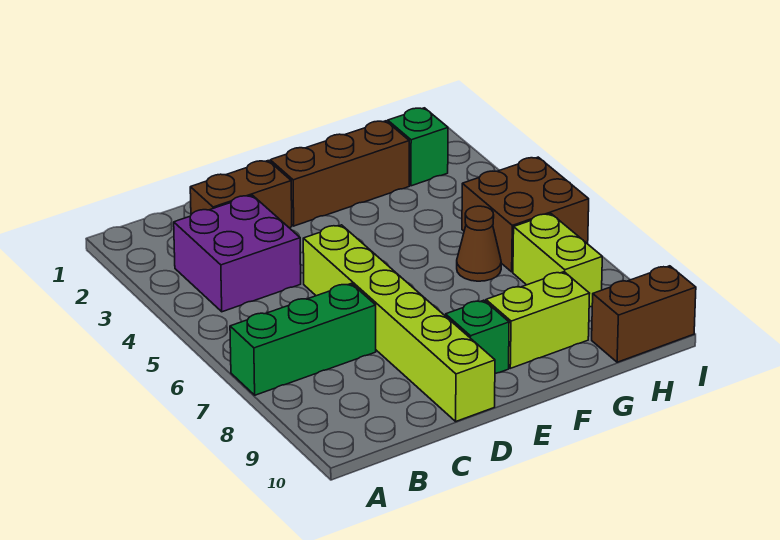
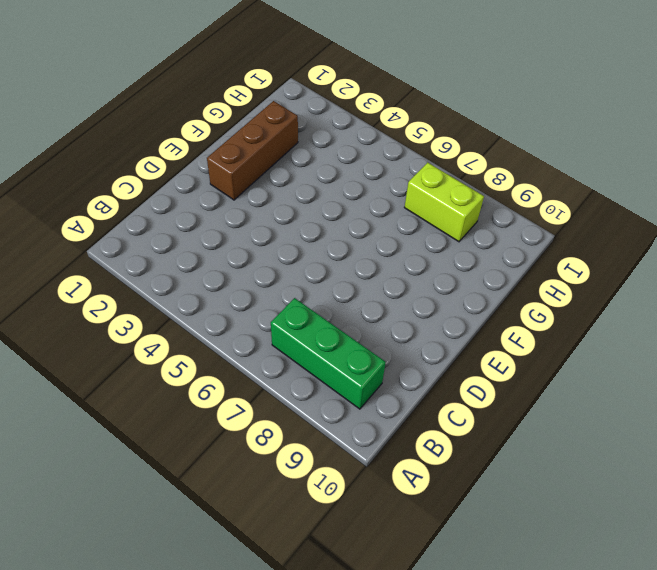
green brick B7:B9 level 1 -> green brick A7:C7 level 1
none -> purple brick B3:C4 level 1
none -> brown brick C2:D2 level 1
none -> lime brick D5:D10 level 1

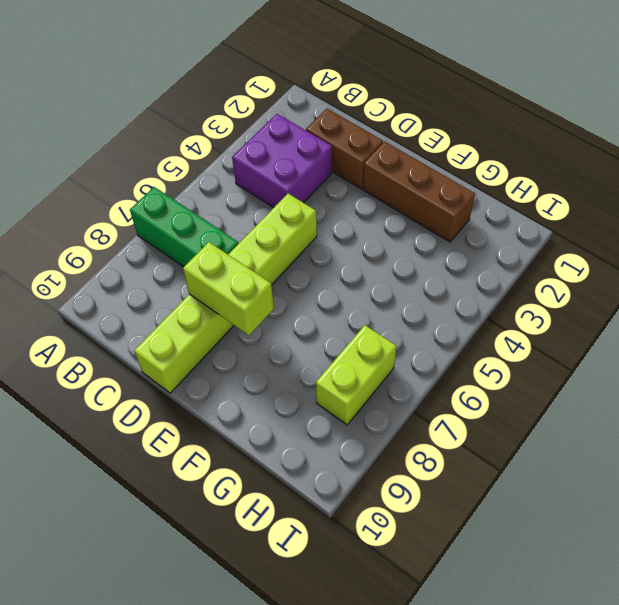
lime brick D8:E8 level 2 -> lime brick F9:G9 level 1
none -> green brick E9 level 1
none -> brown cone G6 level 1
none -> green brick H2 level 1

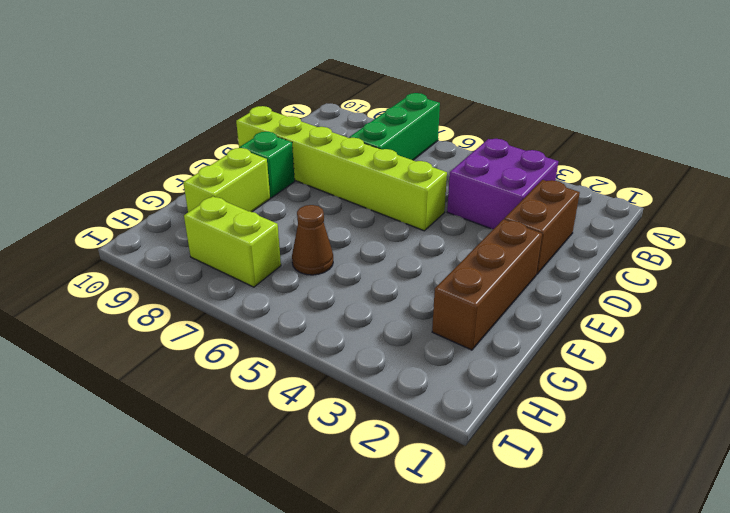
none -> green brick H2 level 1
none -> brown brick H5:I6 level 1
none -> brown brick H10:I10 level 1

